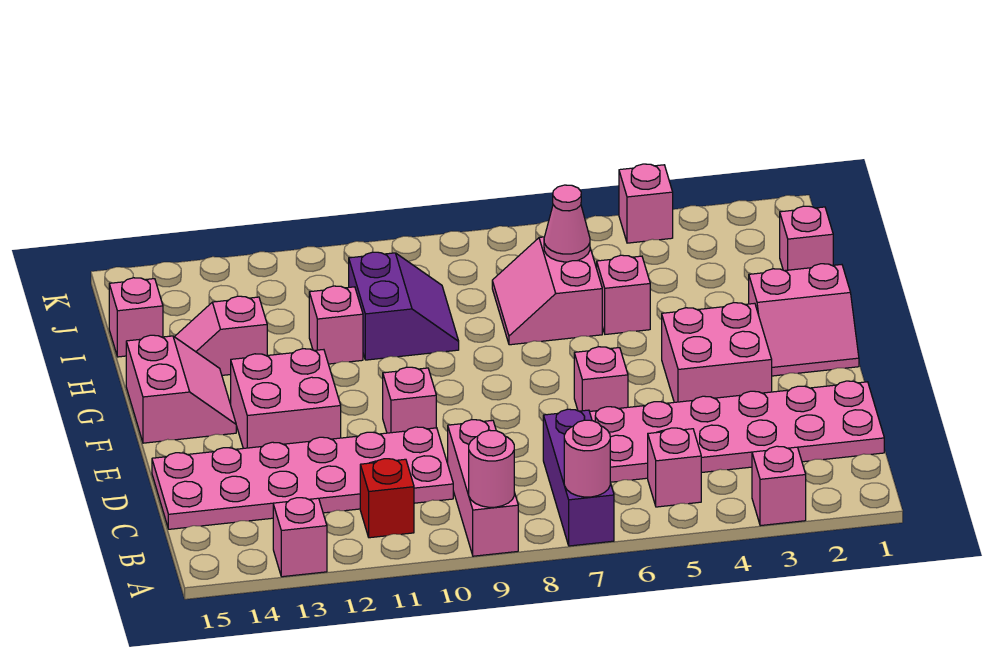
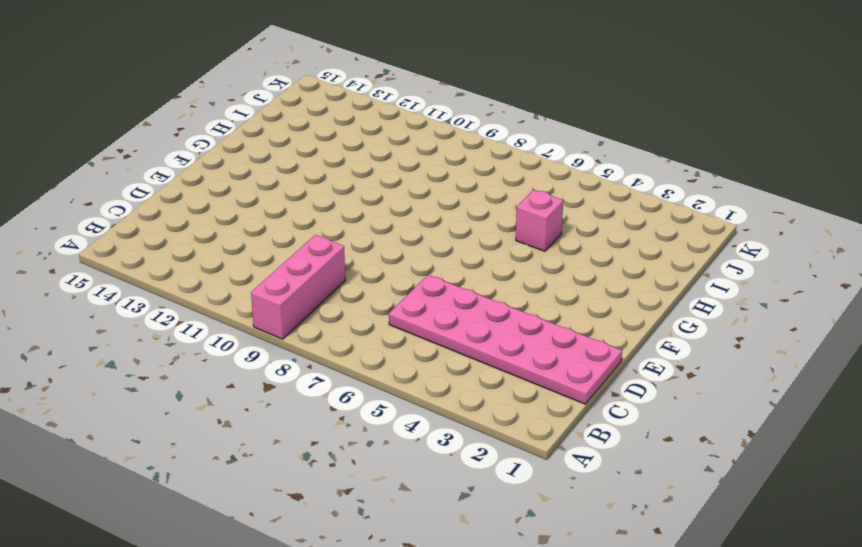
none -> pink brick A3 level 1
none -> purple brick A7:C7 level 1
none -> pink brick A13 level 1

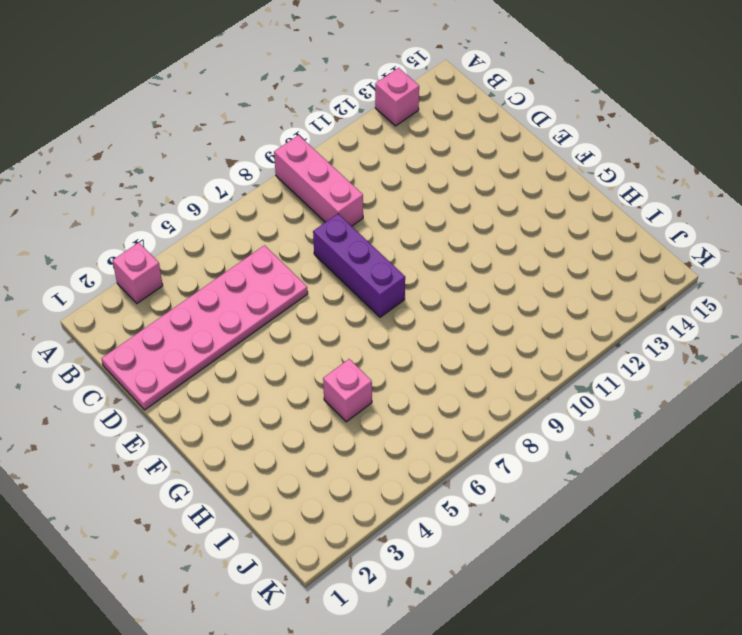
purple brick D8:F8 level 1 -> purple brick A7:C7 level 1
none -> pink brick B5 level 1
none -> red brick B11 level 1
none -> pink plate C10:D15 level 1

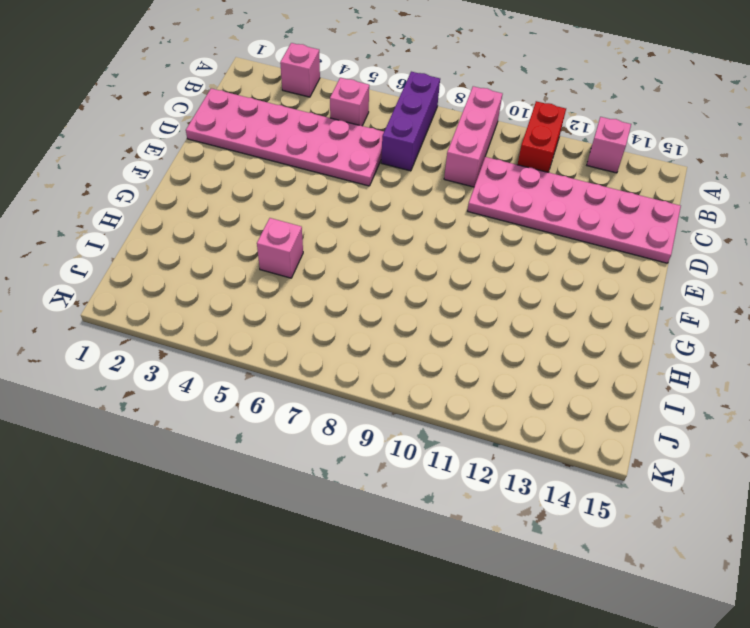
red brick A11:B11 level 1 -> red brick B11 level 1
none -> pink brick E3:F4 level 1
none -> pink brick E6 level 1
none -> pink brick E10 level 1

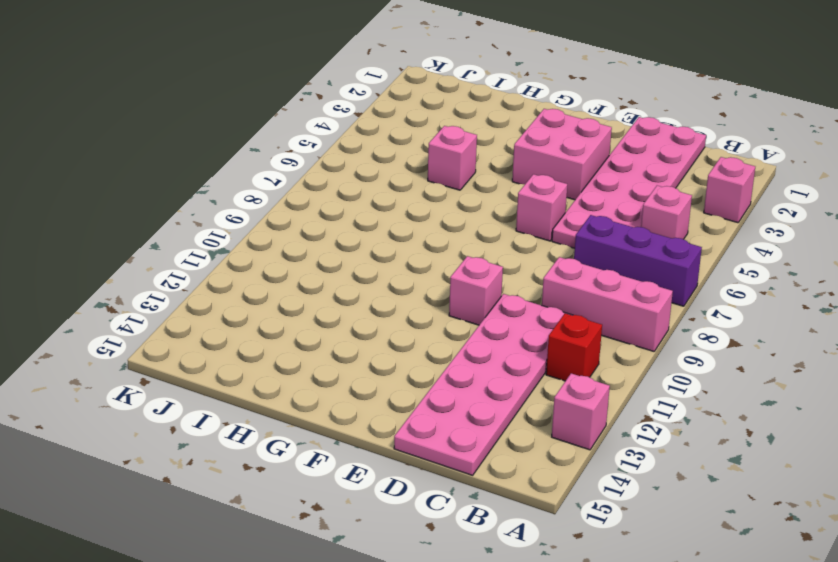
none -> pink brick E12:F13 level 1
none -> pink slope F1:G2 level 1 top G
none -> pink slope F14:G15 level 1 top 15

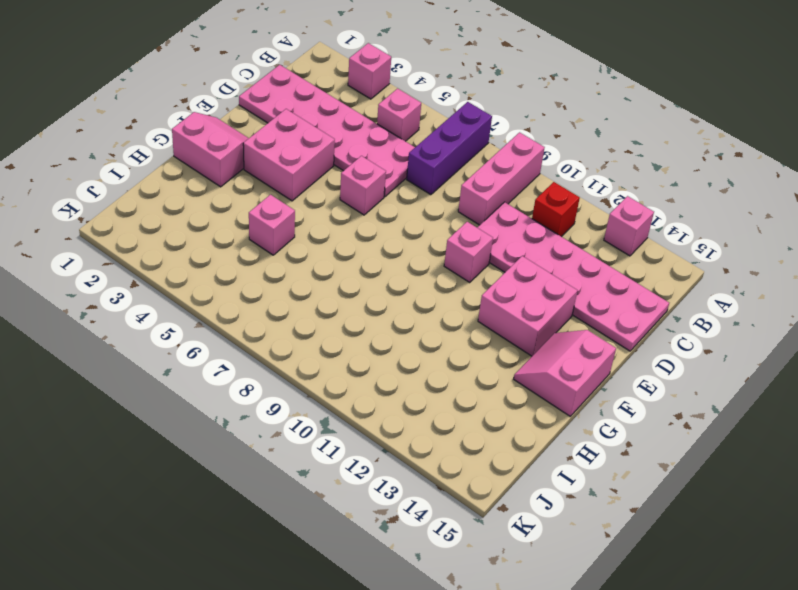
none -> pink slope H6:I7 level 1 top 6
none -> purple slope H9:I10 level 1 top 10
none -> pink brick H11 level 1

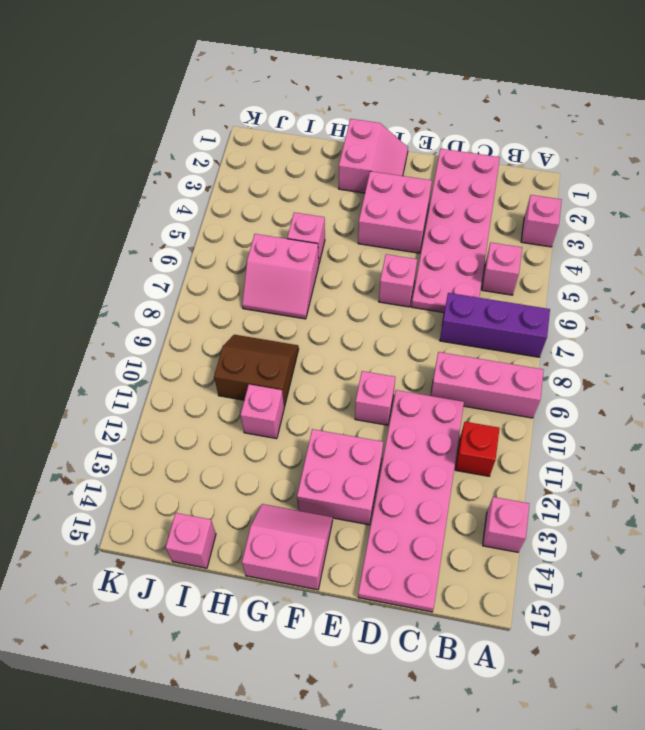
brown slope H9:I10 level 1 top 10 -> purple slope H9:I10 level 1 top 10
none -> pink slope H13:H14 level 1 top 13
none -> pink brick I1 level 1
none -> pink brick K4 level 1

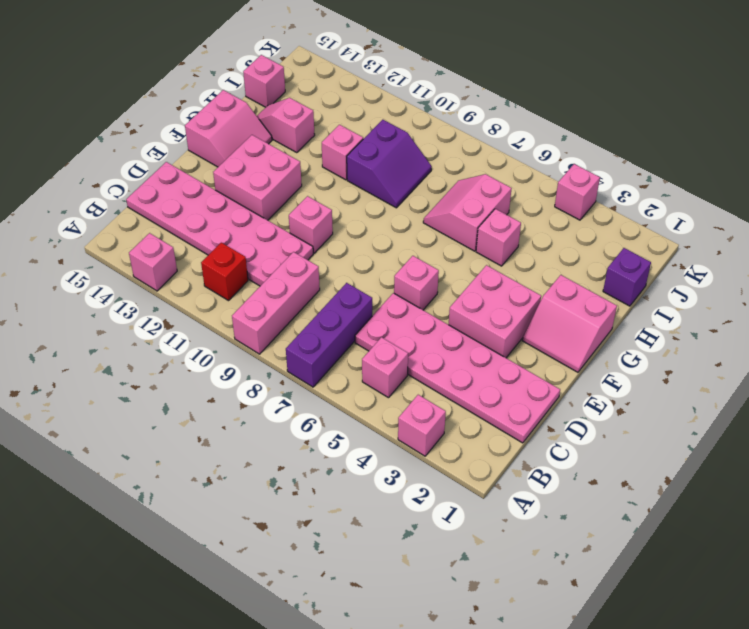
purple brick I1 level 1 -> pink brick I1 level 1
none -> pink round brick A7 level 2
none -> pink round brick A9 level 2
none -> pink cone I6 level 2

